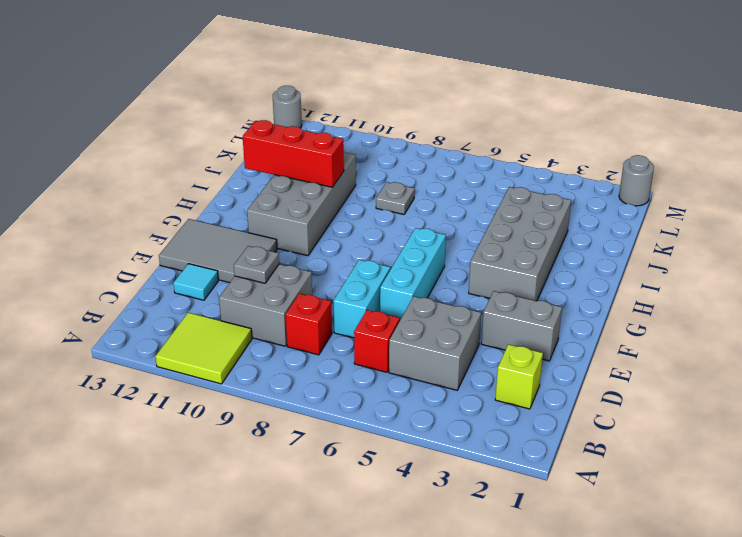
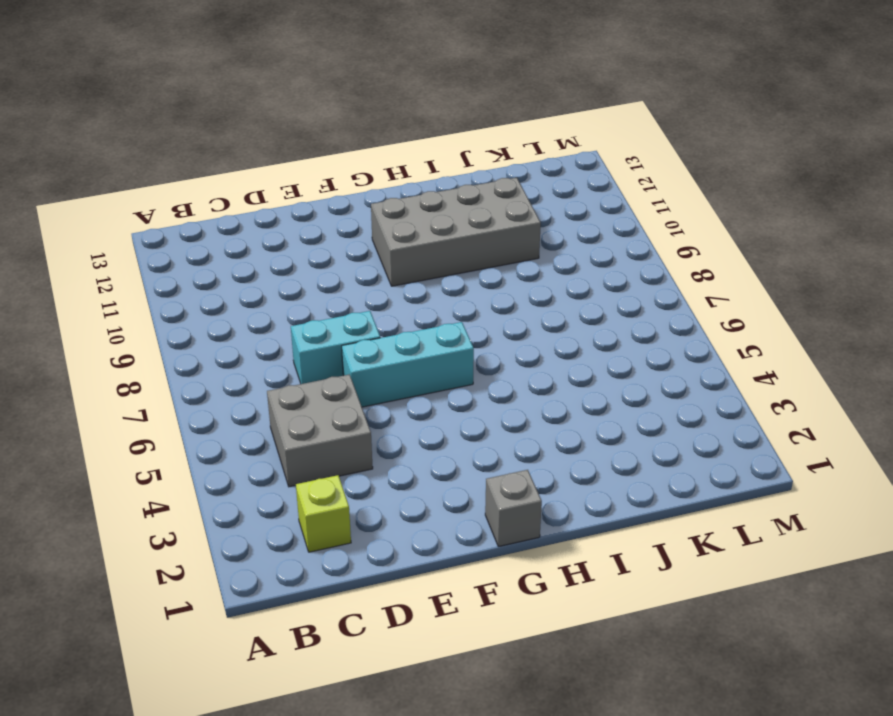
grey brick G1 level 1 -> none
none -> lime tile A10:B11 level 1
none -> red brick C6 level 1
none -> red brick C8 level 1

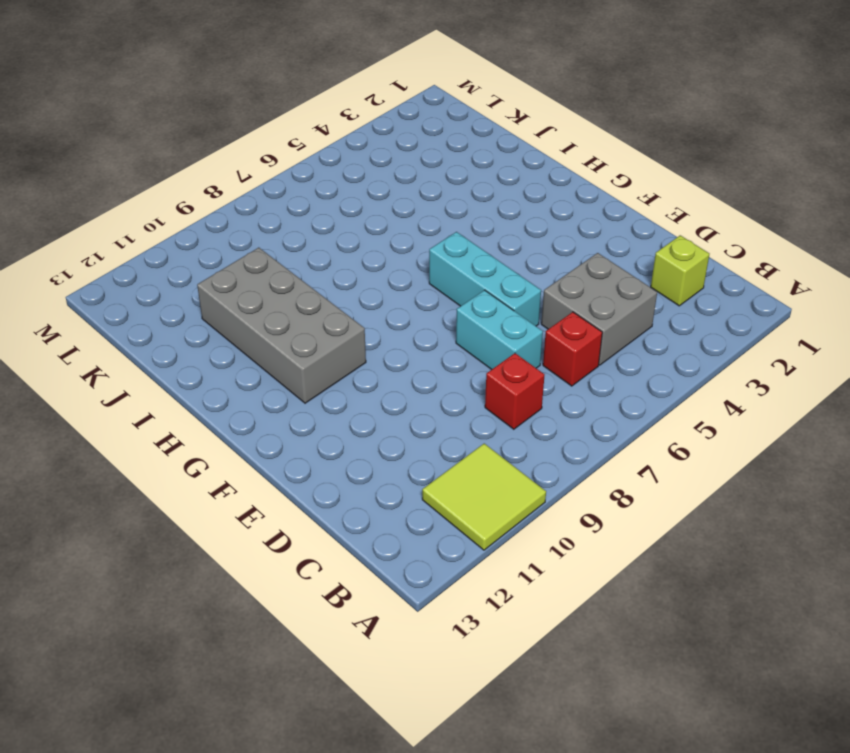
none -> grey brick C9:D10 level 1
none -> cyan tile D12 level 1
none -> grey brick E2:E3 level 1

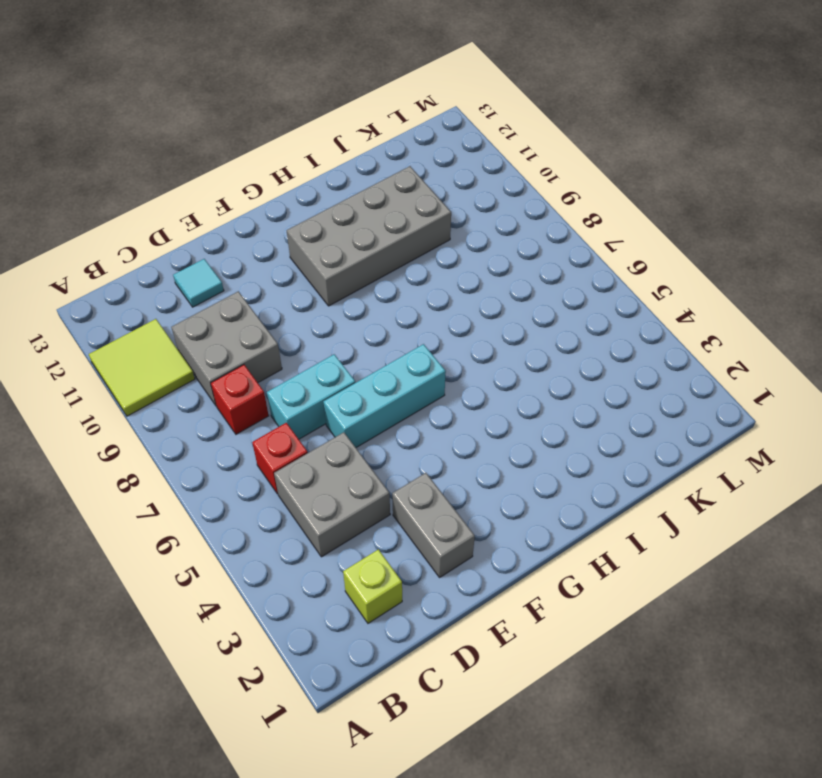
none -> grey tile E11:F13 level 1
none -> grey brick G3:J4 level 1
none -> grey plate J8 level 1

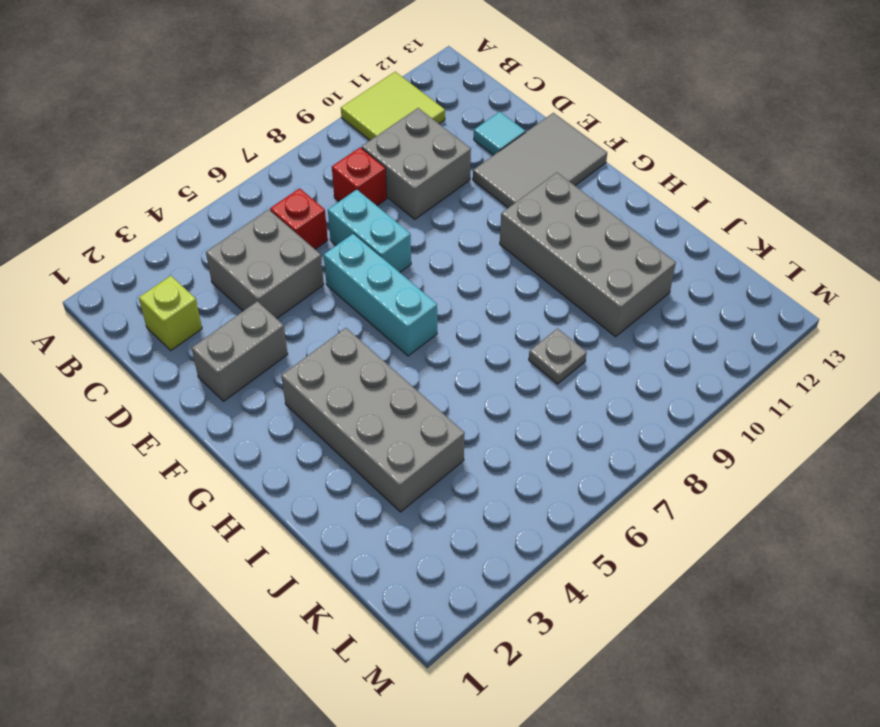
none -> grey round brick M1 level 1
none -> grey round brick M13 level 1
none -> grey plate D10 level 2

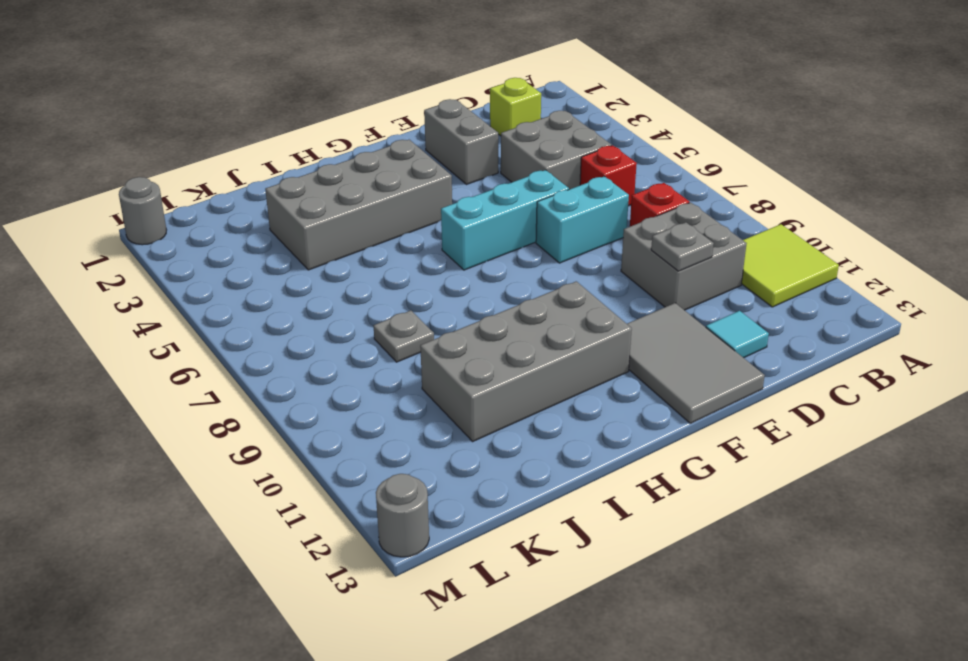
none -> red brick I10:I12 level 2

